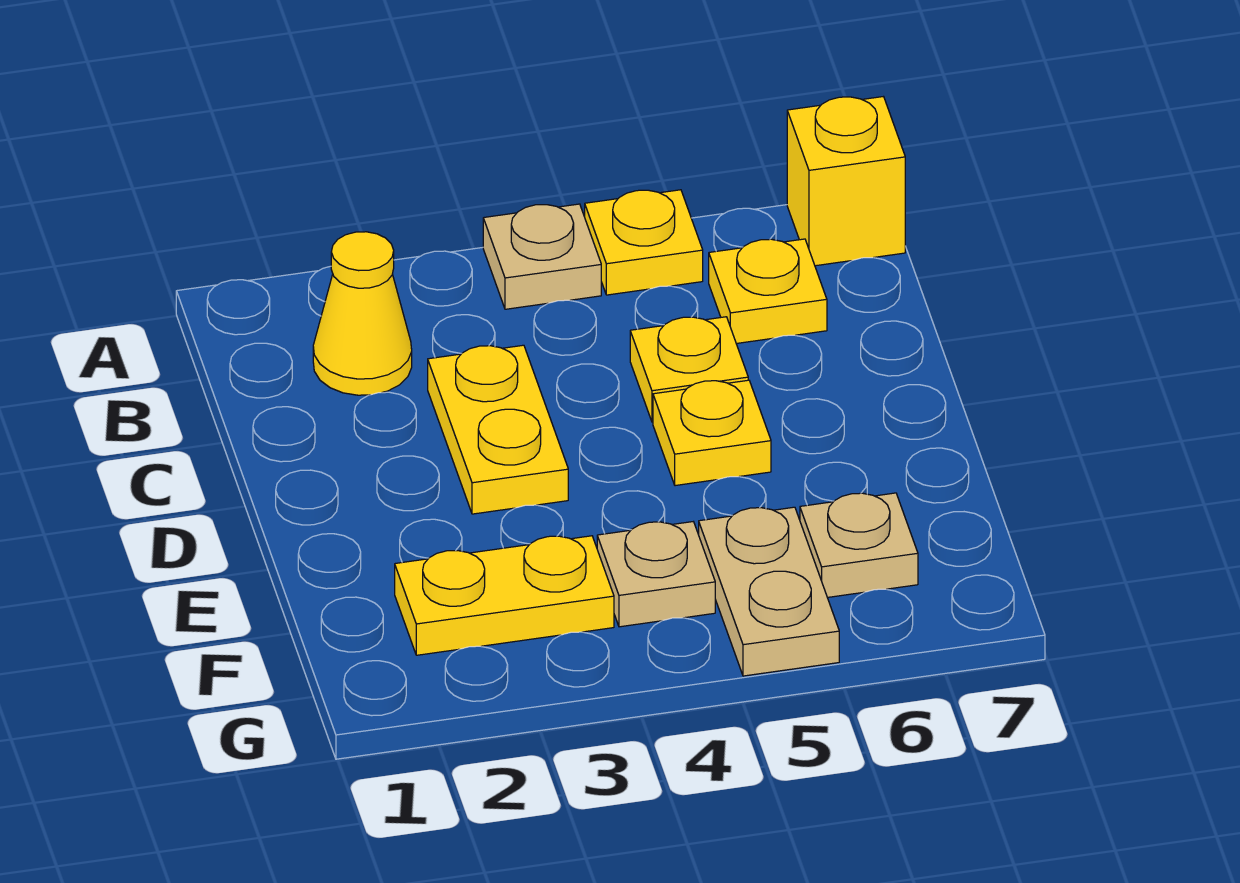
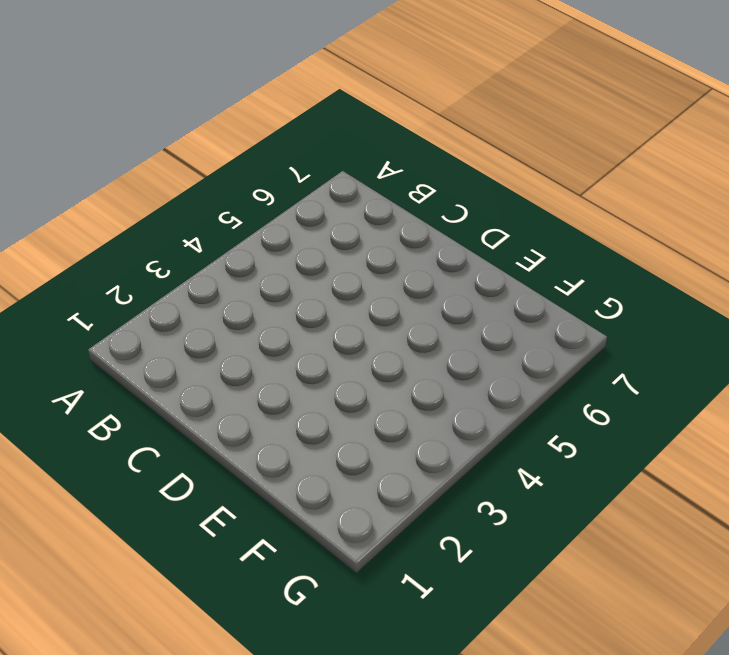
none -> tan plate A4 level 1
none -> yellow plate A5 level 1
none -> yellow brick A7 level 1

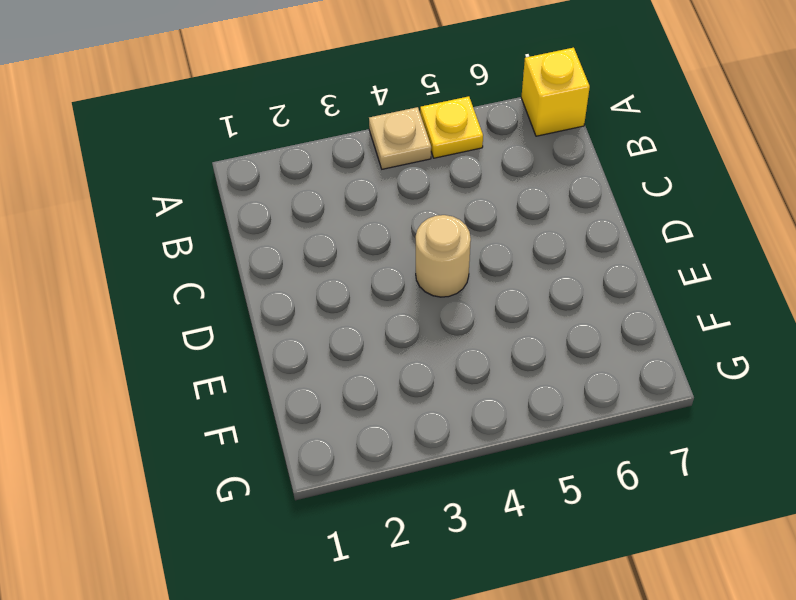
tan round brick D4 level 1 -> none
none -> yellow cone B2 level 1
none -> yellow plate B6 level 1
none -> yellow plate C3:D3 level 1

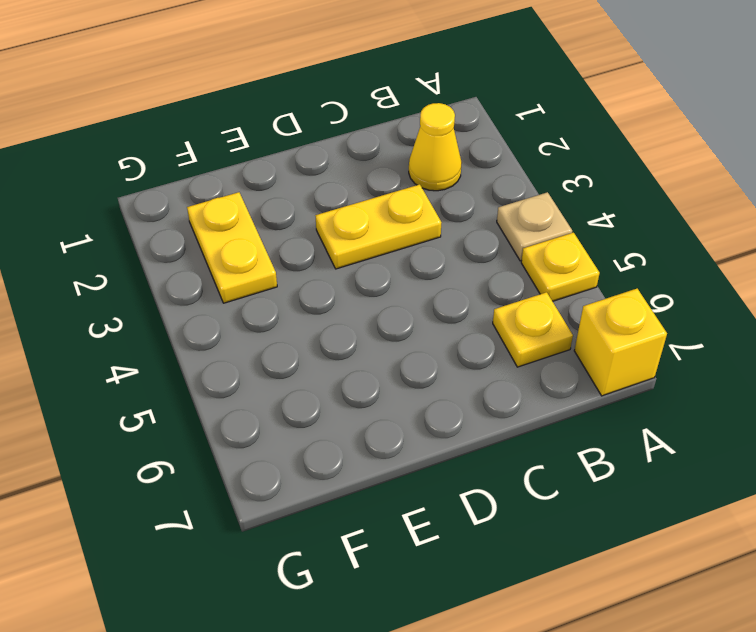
none -> yellow plate C5 level 1
none -> yellow plate D5 level 1
none -> tan plate F4 level 1

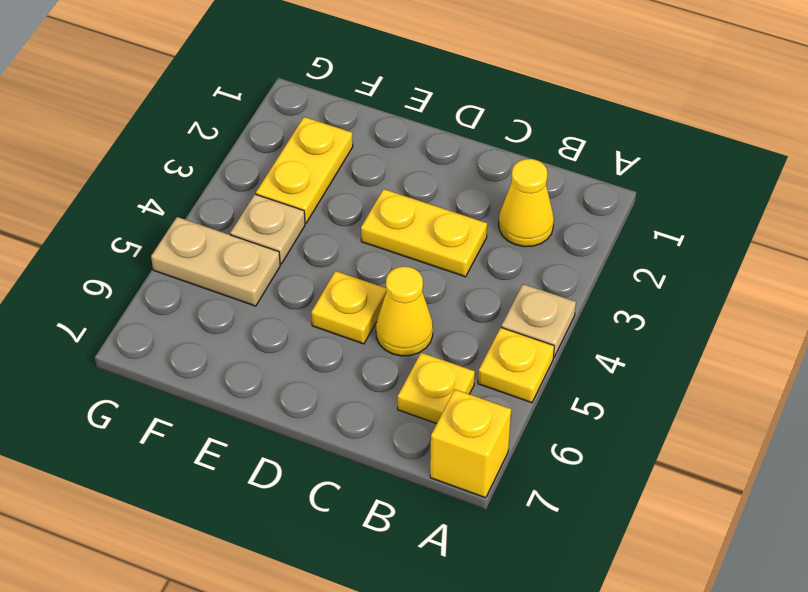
yellow cone C5 level 1 -> yellow plate C5 level 1
none -> tan plate F6 level 1

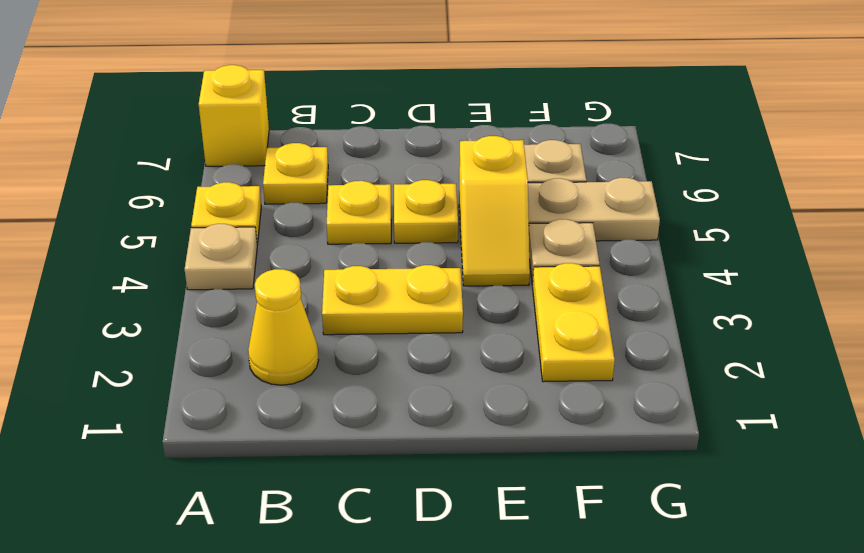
yellow slope E4:E5 level 1 top 5 -> none

